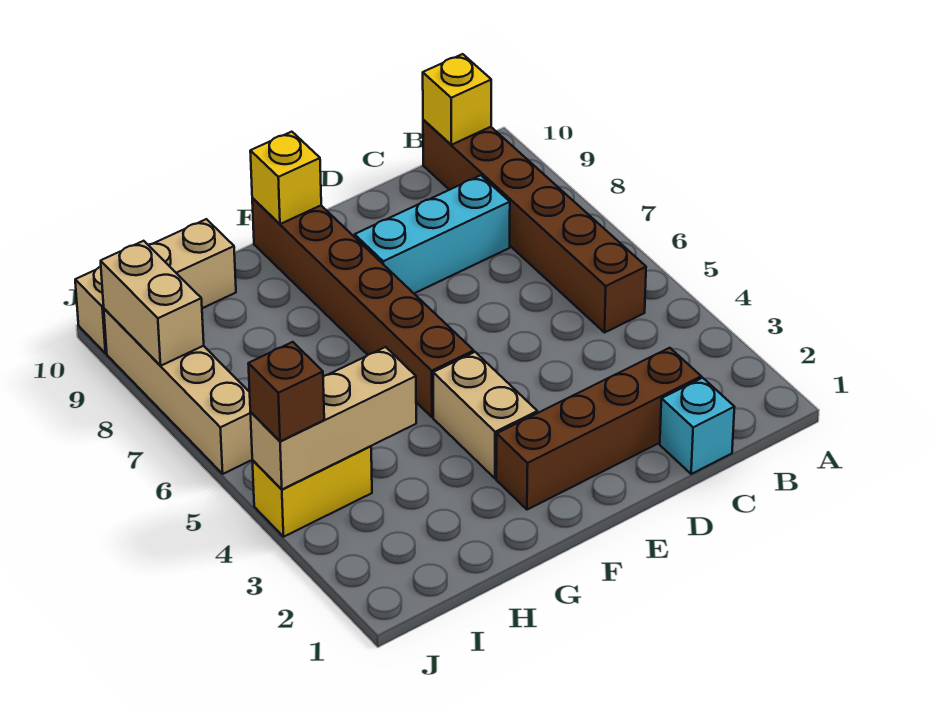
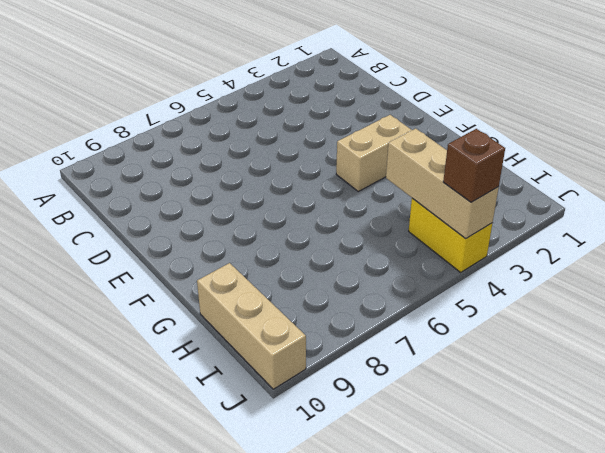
none -> brown brick B5:B10 level 1
none -> cyan brick C1 level 1
none -> brown brick C2:F2 level 1

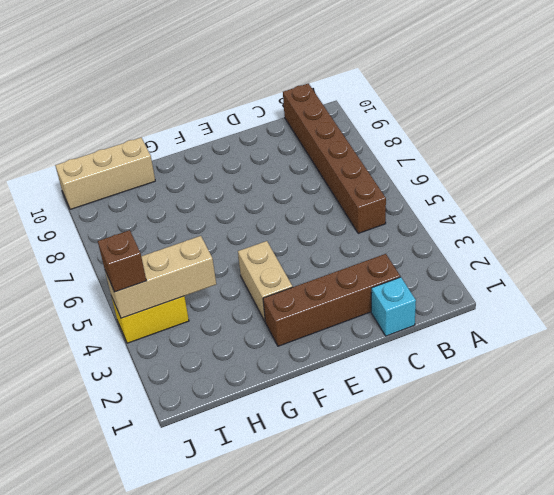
none -> cyan brick C8:E8 level 1
none -> brown brick F5:F10 level 1
none -> tan brick J6:J9 level 1

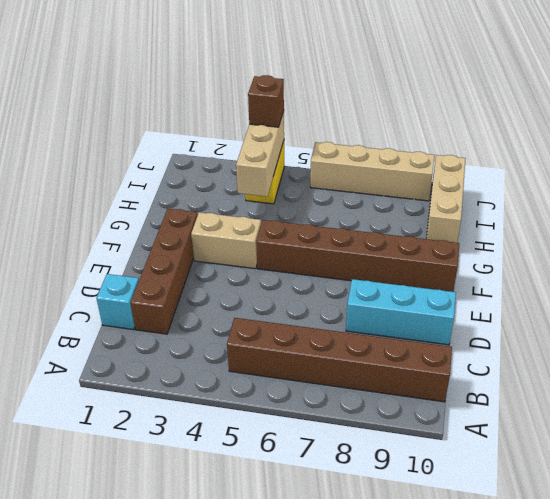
cyan brick D8:D10 level 1 -> cyan brick C8:E8 level 1
none -> yellow brick B10 level 2
none -> yellow brick F10 level 2
none -> tan brick J8:J9 level 2

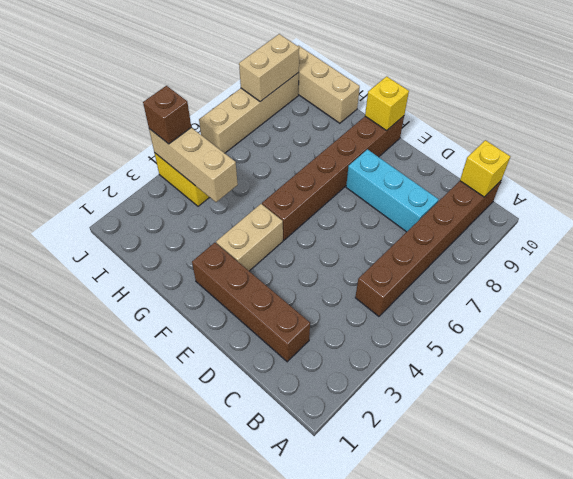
none -> cyan brick C1 level 1

